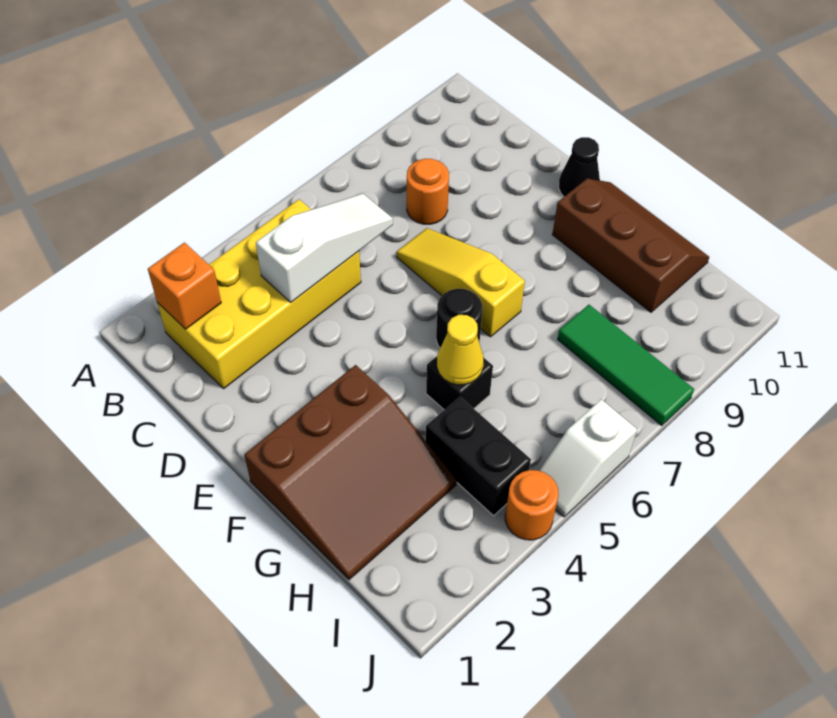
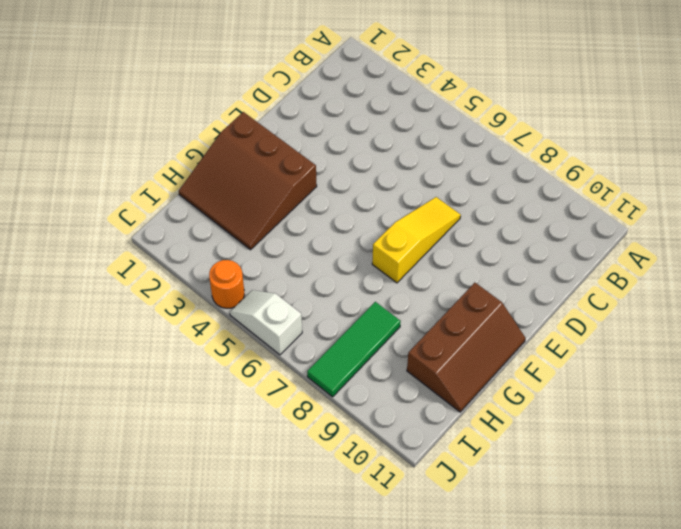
none -> yellow brick B2:C5 level 1
none -> orange round brick C8 level 1
none -> black cone E11 level 1

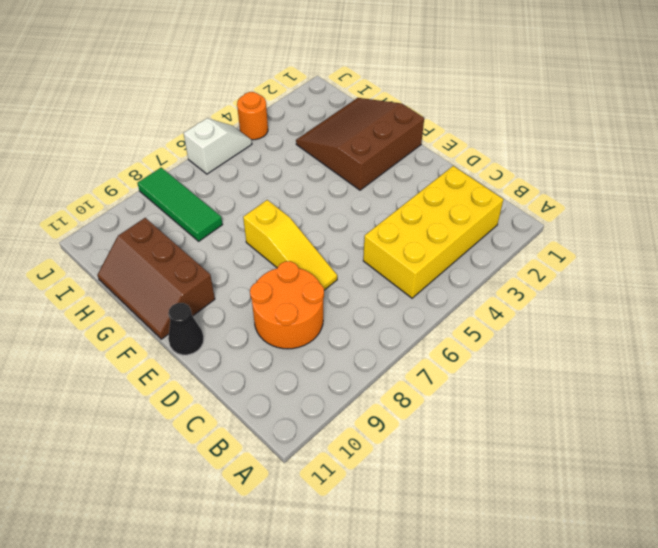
orange round brick C8:D9 level 1 -> orange round brick C8 level 1
none -> black round brick F6 level 1
none -> black brick G5 level 1
none -> black brick H4:I4 level 1

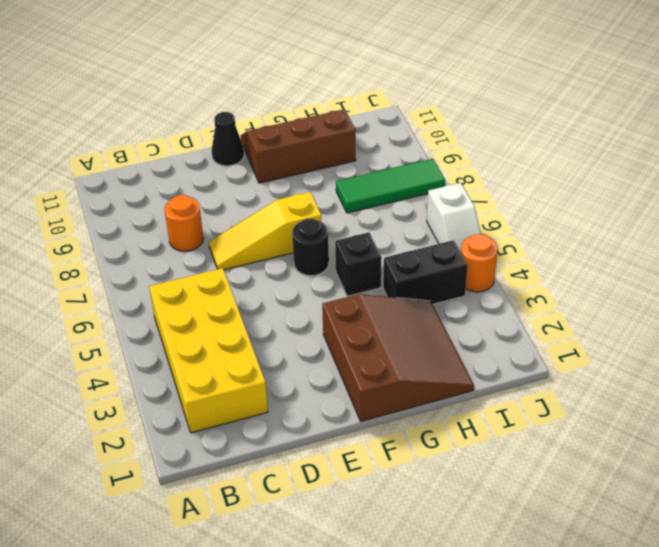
none -> orange brick B2 level 2
none -> white slope C4:C6 level 2 top 4
none -> yellow cone G5 level 2

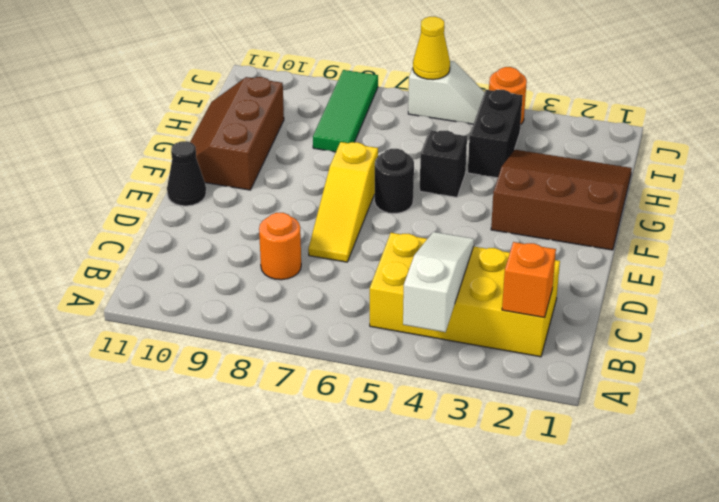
white slope A4:C4 level 2 top A -> white slope C4:C6 level 2 top 4
yellow cone J6 level 2 -> yellow cone G5 level 2

